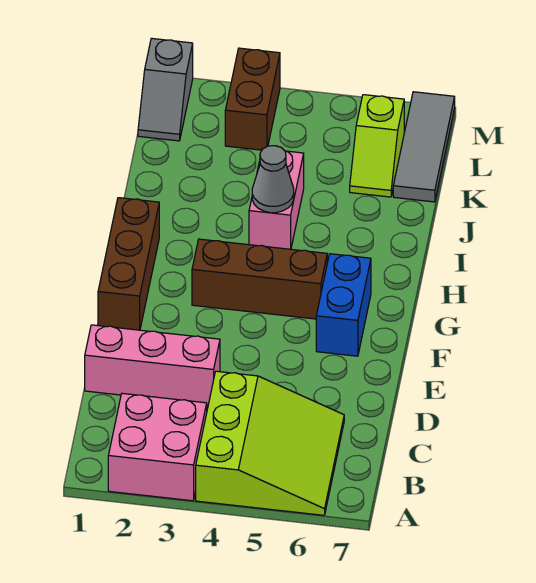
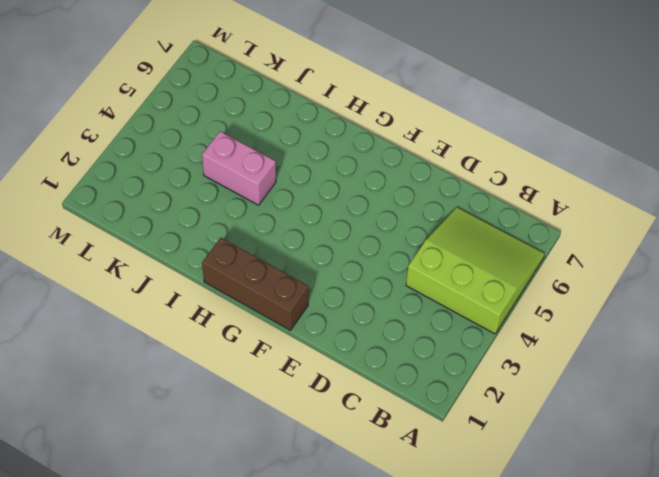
none -> pink brick A2:B3 level 1
none -> pink brick D1:D3 level 1
none -> blue brick F6:G6 level 1

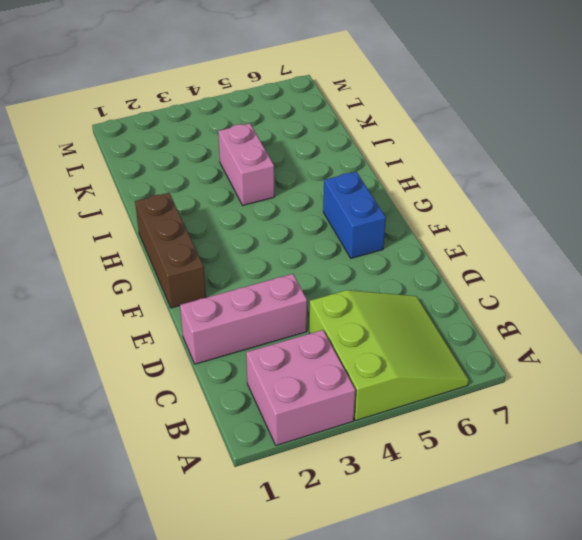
none -> brown brick G3:G5 level 1
none -> lime slope K6:L6 level 1 top L
none -> grey tile K7:M7 level 1

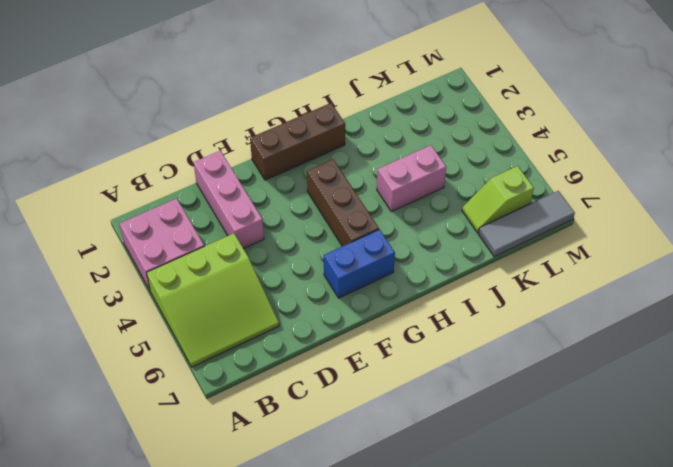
none -> grey slope L1:M1 level 1 top M
none -> brown brick L3:M3 level 1
none -> grey cone I4 level 2

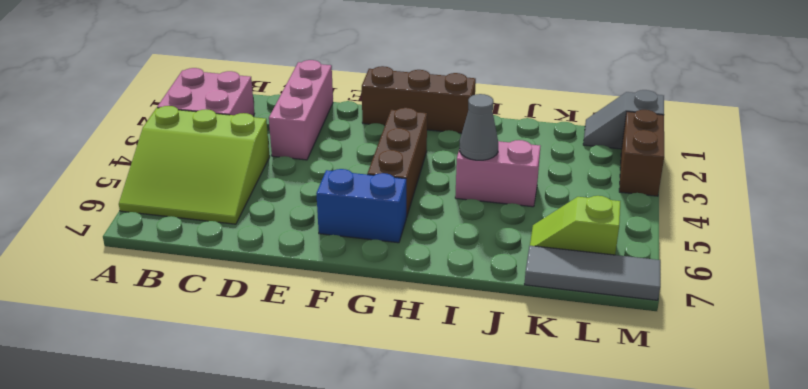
brown brick M2:M3 level 1 -> brown brick L3:M3 level 1

